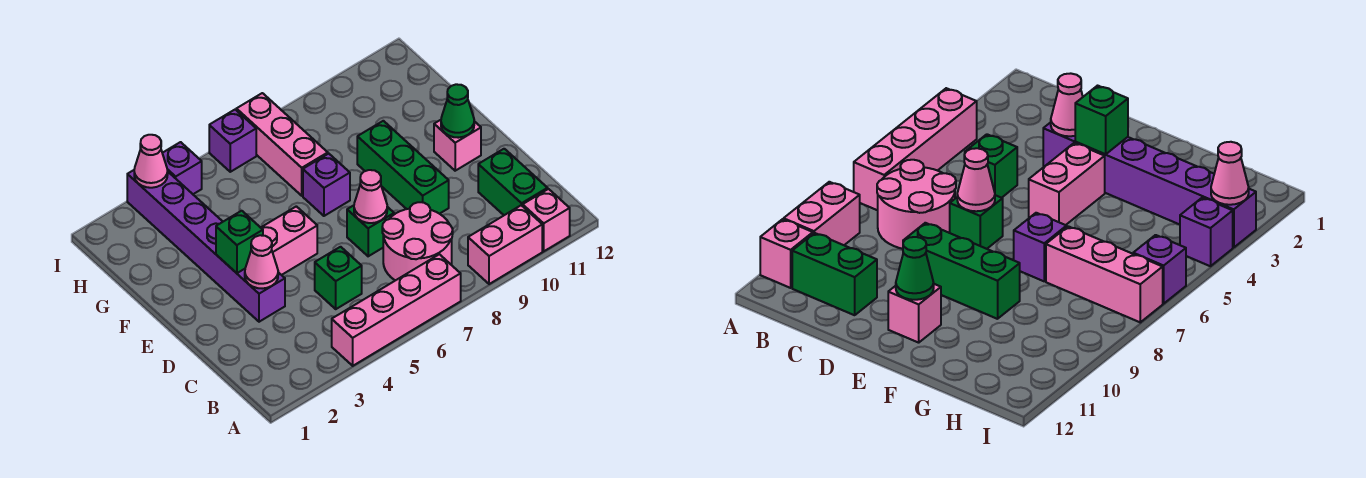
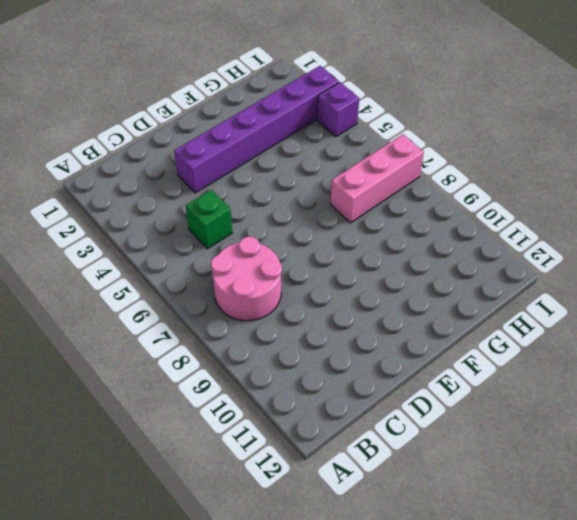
none -> pink brick A4:A7 level 1
none -> pink brick A9:A10 level 1
none -> pink brick A11 level 1

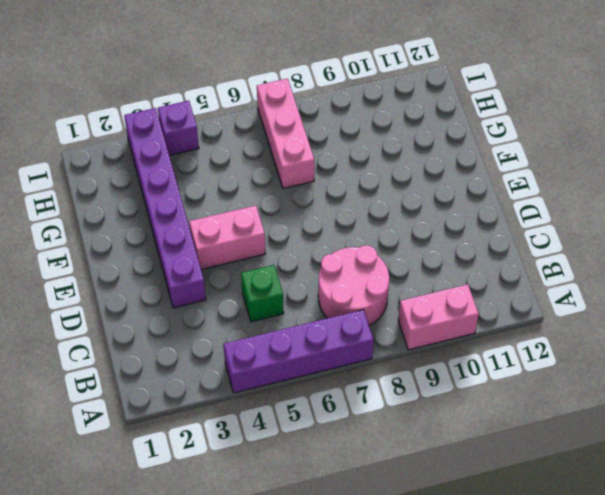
purple brick A4:A7 level 1 -> pink brick A4:A7 level 1
none -> pink brick A11 level 1
none -> green brick B11:C11 level 1
none -> green brick D7 level 1

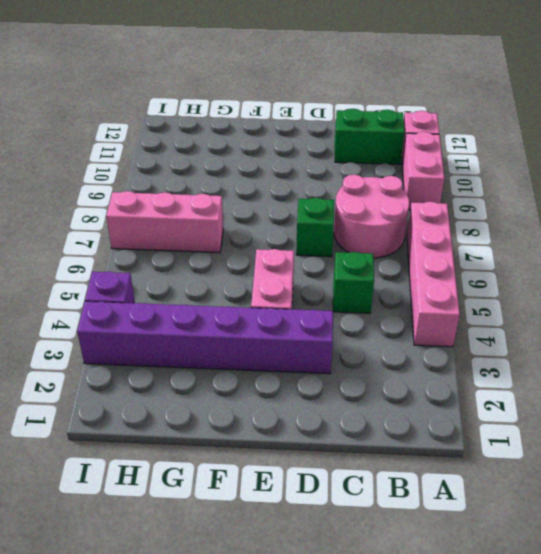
none -> green brick D9:F9 level 1
none -> pink brick E11 level 1
none -> purple brick F7 level 1

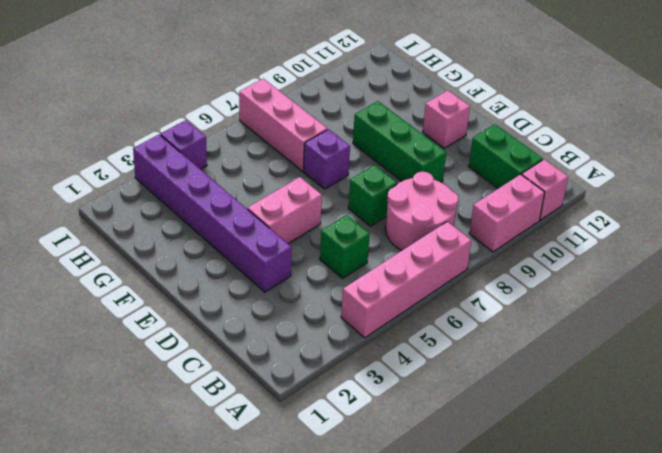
none -> purple brick I6 level 1
none -> pink cone D3 level 2
none -> pink cone D7 level 2

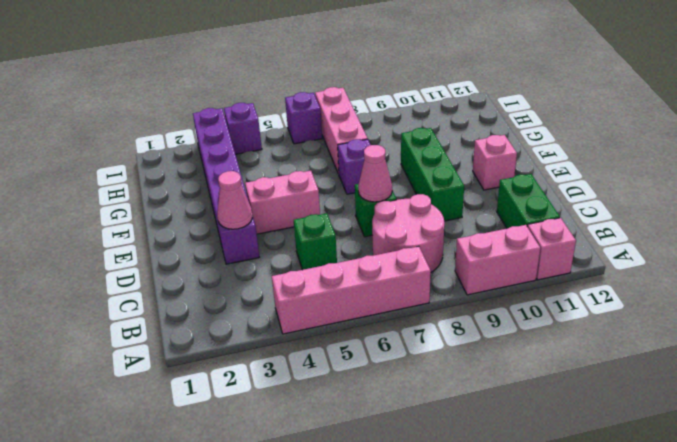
none -> green brick E3 level 2
none -> green cone E11 level 2
none -> pink cone I3 level 2

